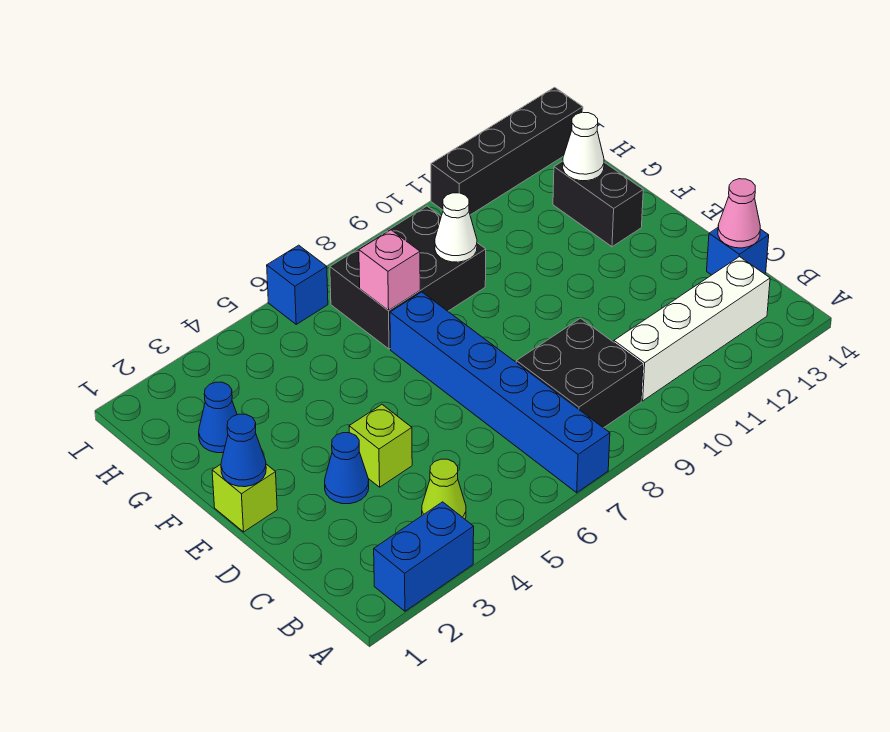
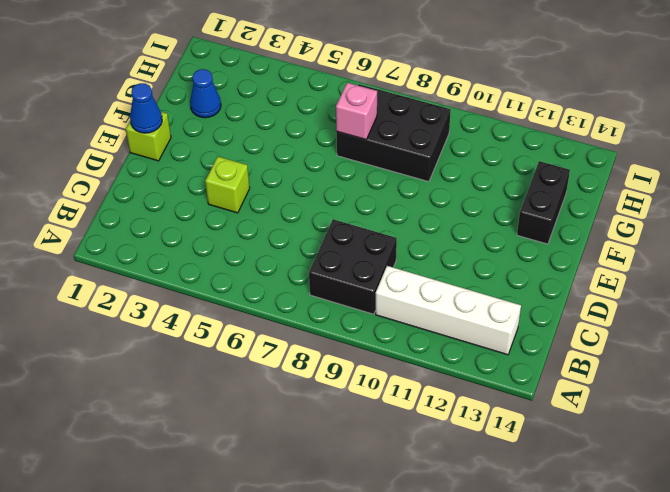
none -> blue brick A2:A3 level 1
none -> blue brick A7:F7 level 1
none -> lime cone B4 level 1

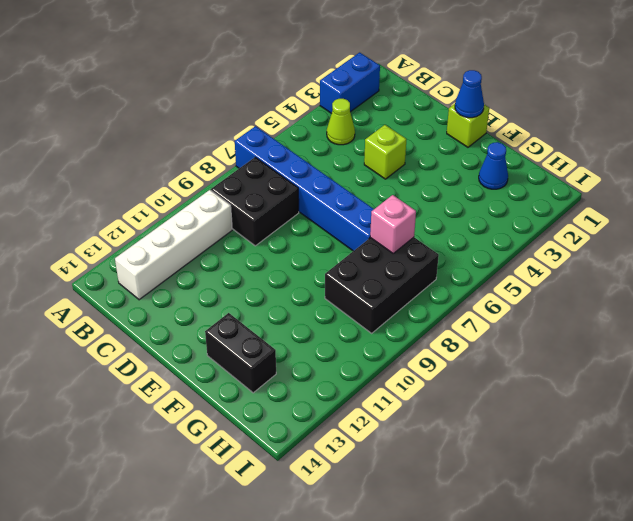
none -> blue brick C14 level 1
none -> blue cone D3 level 1
none -> blue brick I6 level 1

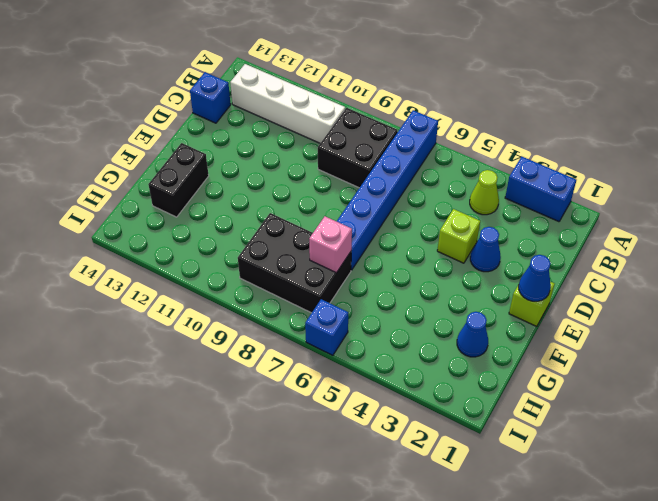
none -> black brick I11:I14 level 1
none -> pink cone C14 level 2
none -> white cone G9 level 2

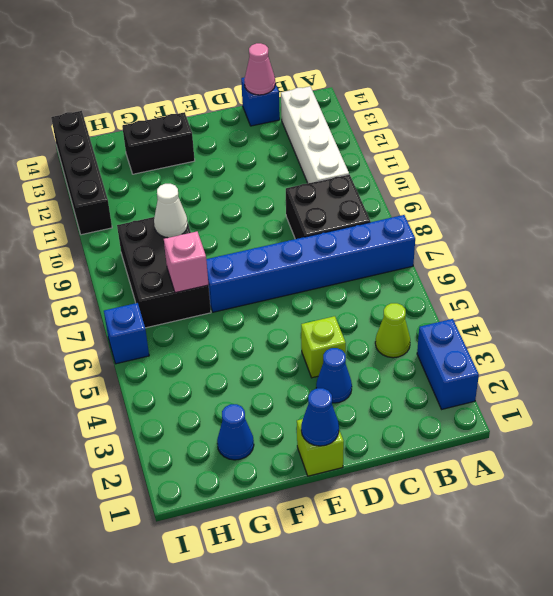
none -> white cone G13 level 2

